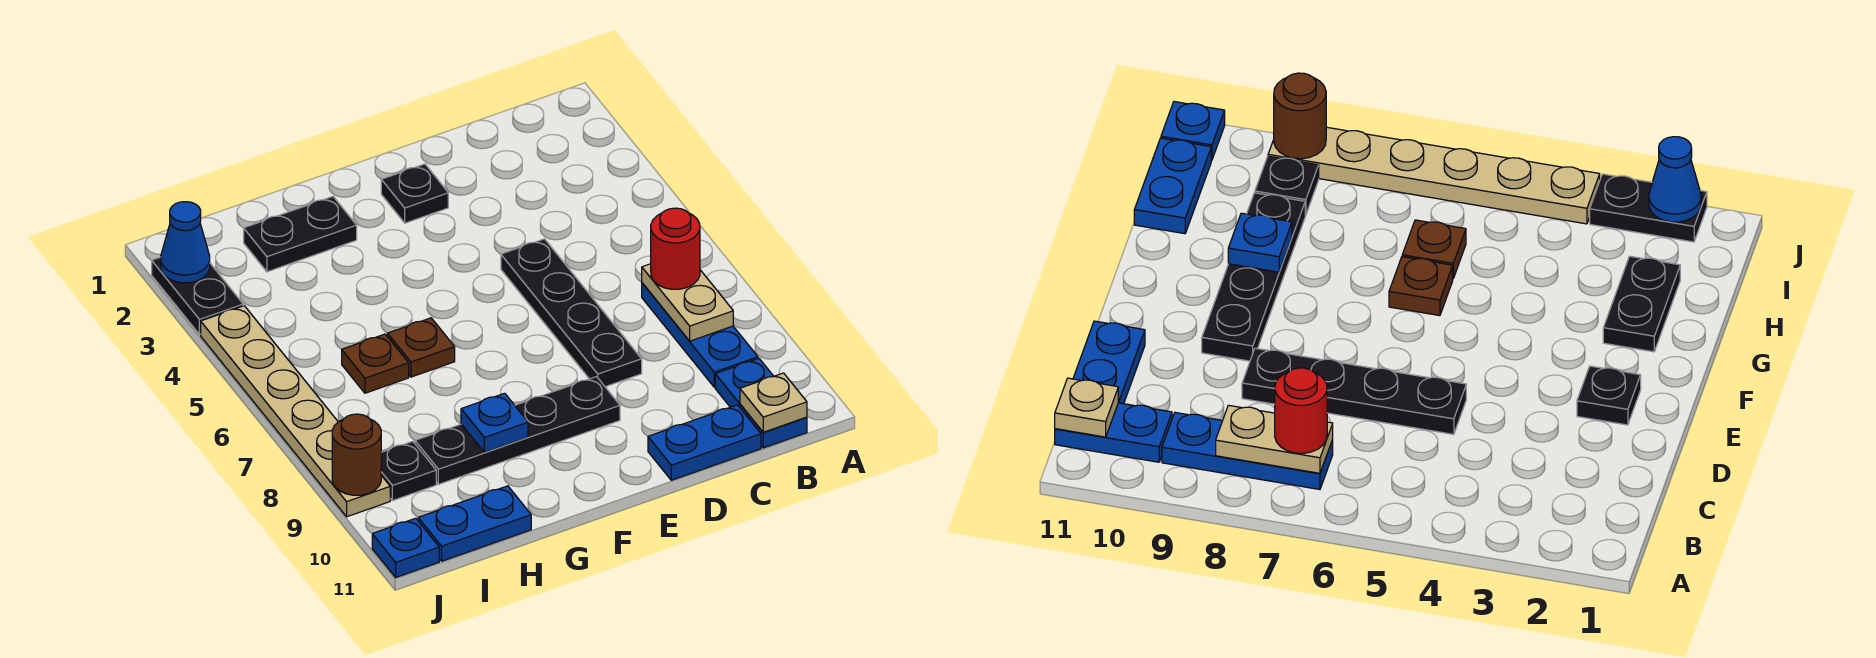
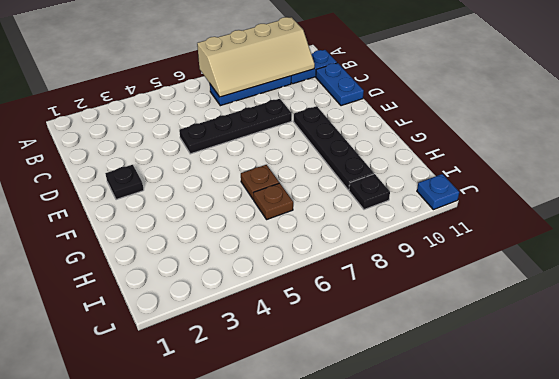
tan slope A7:B10 level 2 top A -> tan plate B7:B8 level 2
none -> black plate G2:H2 level 1
none -> blue plate H11:I11 level 1
none -> black plate J2:J3 level 1

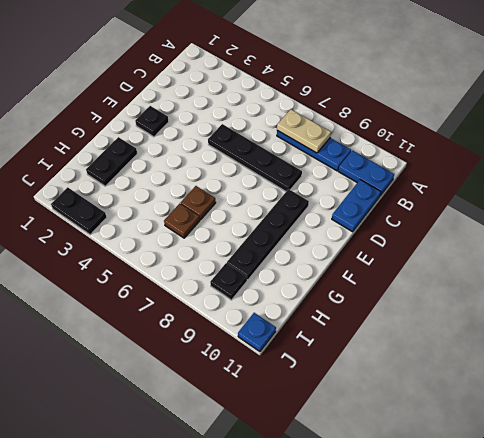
none -> blue plate H11:I11 level 1
none -> tan plate J4:J9 level 1
none -> tan plate B11 level 2

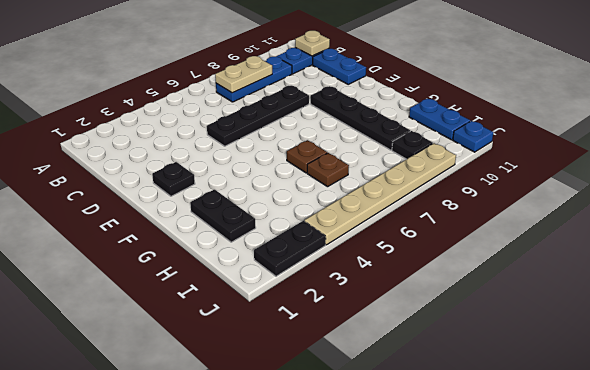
none -> blue plate G9 level 2
none -> blue cone J2 level 2
none -> brown round brick J9 level 2

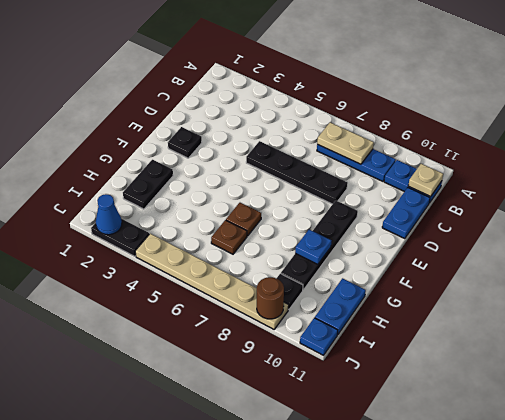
none -> red round brick B7 level 3

